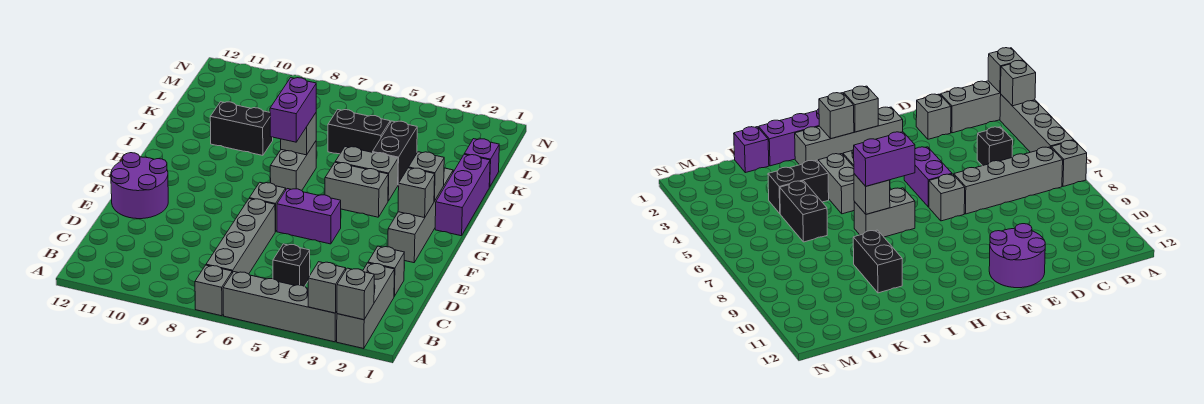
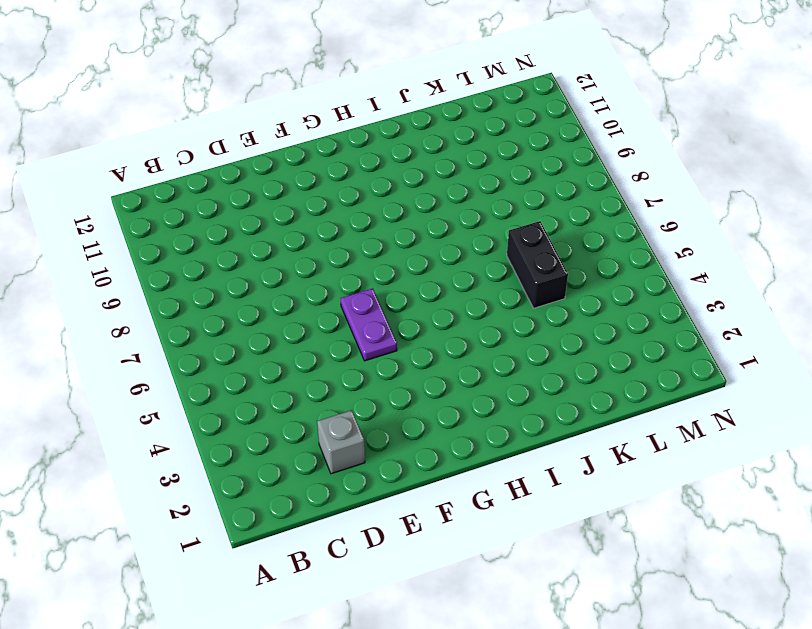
purple plate F5:F6 level 1 -> purple brick F5:F6 level 1
none -> grey brick A2:C2 level 1
none -> grey brick A3:A6 level 1
none -> grey brick A7 level 1

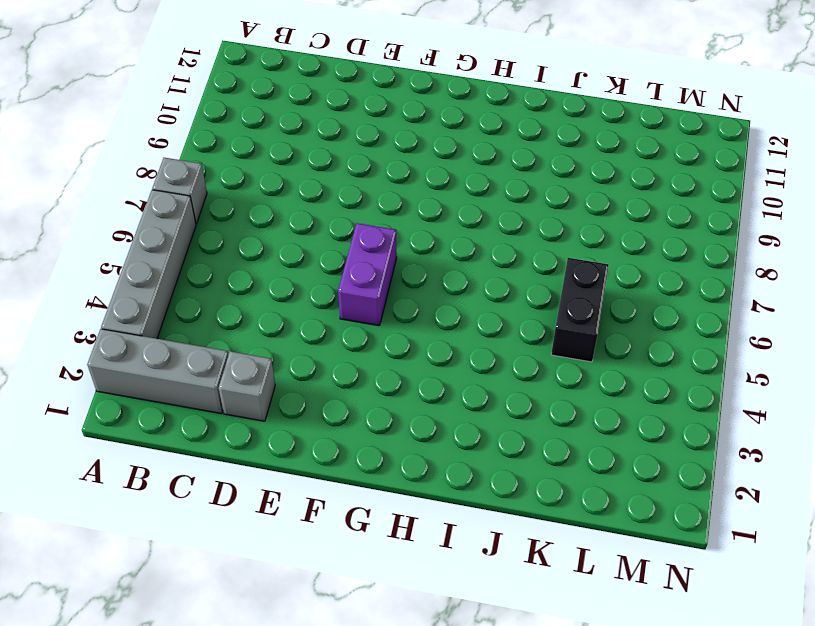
none -> grey brick B7:E7 level 1
none -> black brick C5 level 1
none -> purple round brick E11:F12 level 1

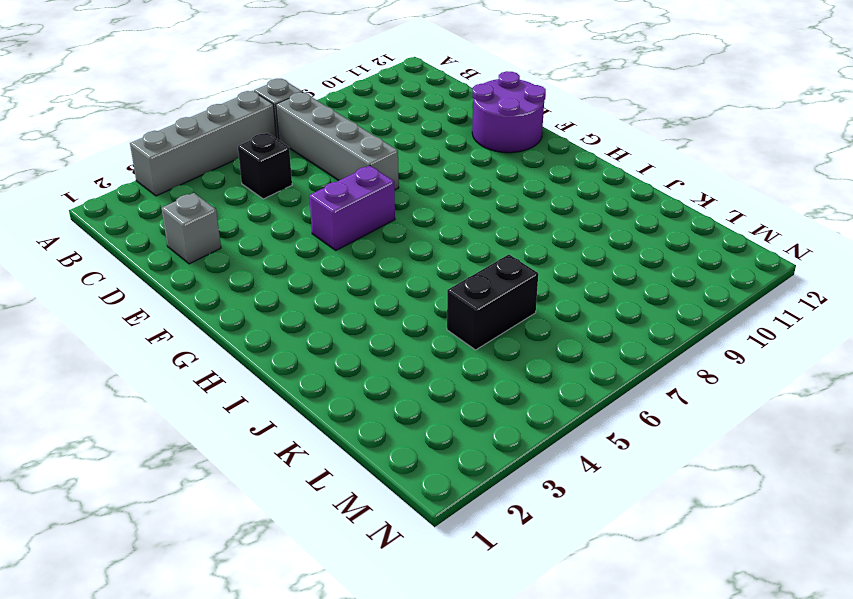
none -> grey brick A2:C2 level 1
none -> grey brick F2:I2 level 1
none -> grey brick F7 level 1

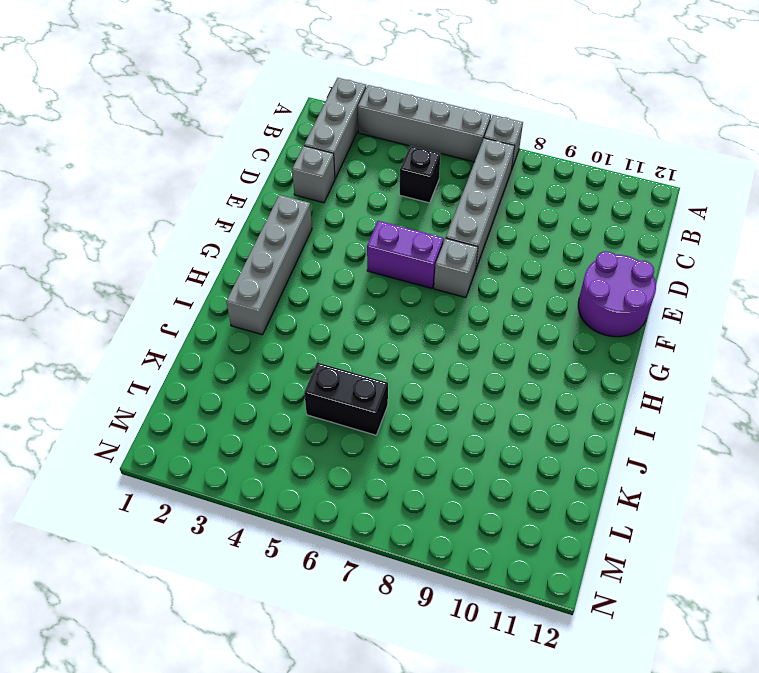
none -> purple brick H1:J1 level 1
none -> grey brick H4:H5 level 1
none -> grey brick H7:I7 level 1

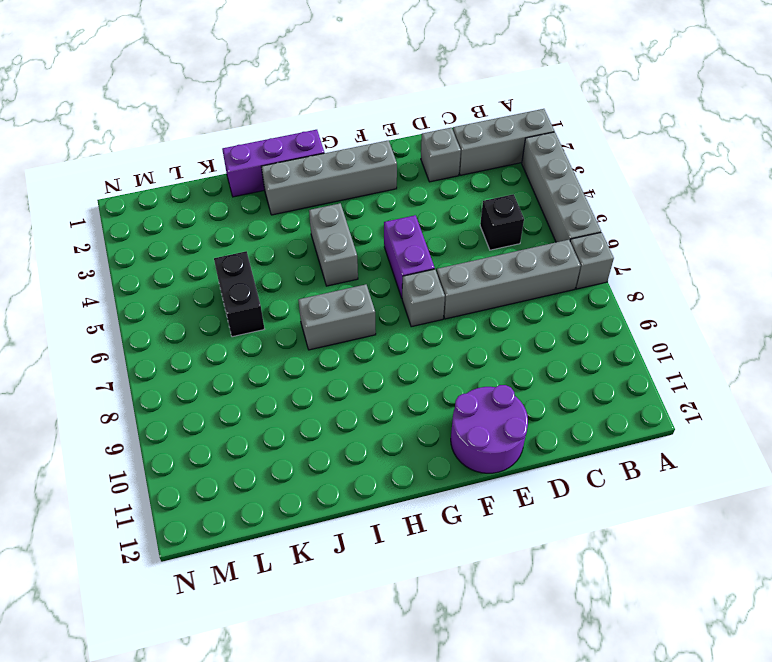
none -> grey brick I4:I5 level 1
none -> black brick J4:K4 level 1
none -> black brick J9:J10 level 1

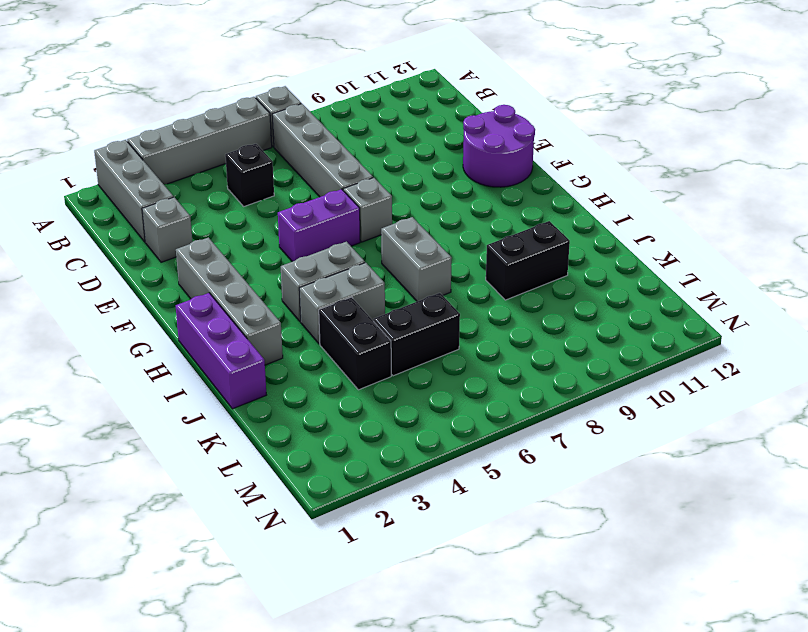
none -> purple brick K1 level 1
none -> grey brick A2 level 2
none -> grey brick A3 level 2

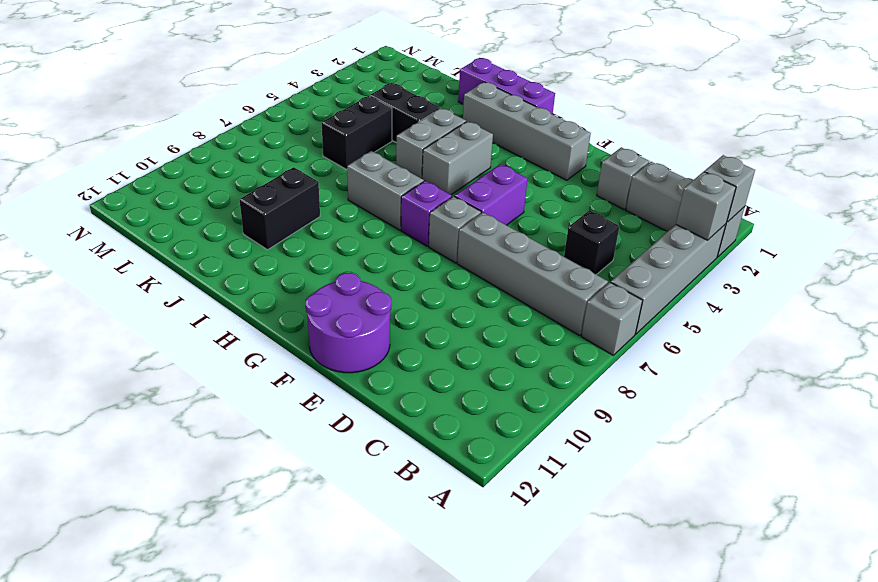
purple brick G7 level 1 -> purple brick K1 level 1
none -> grey brick G2 level 2
none -> grey brick H2 level 2
none -> grey brick I7 level 2

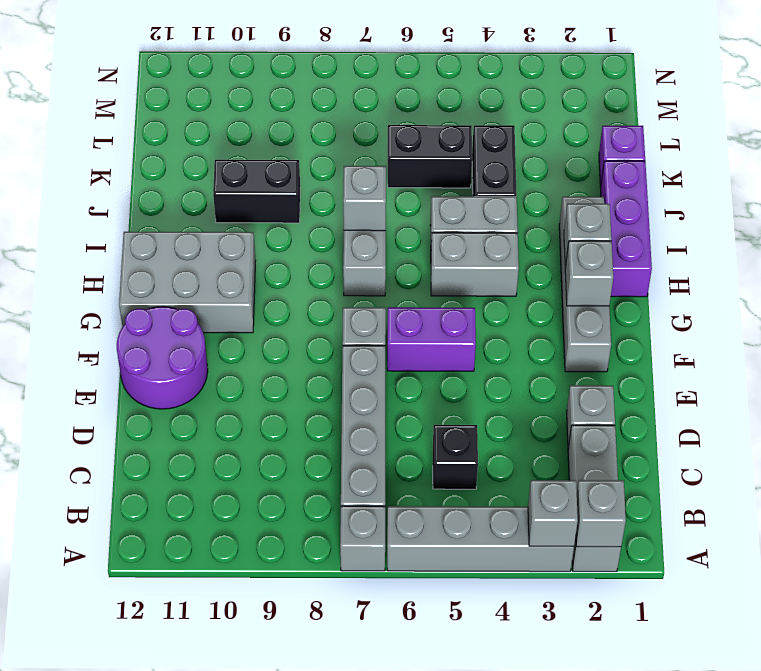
grey brick G10:H12 level 1 -> none
none -> purple brick H7:I7 level 3

